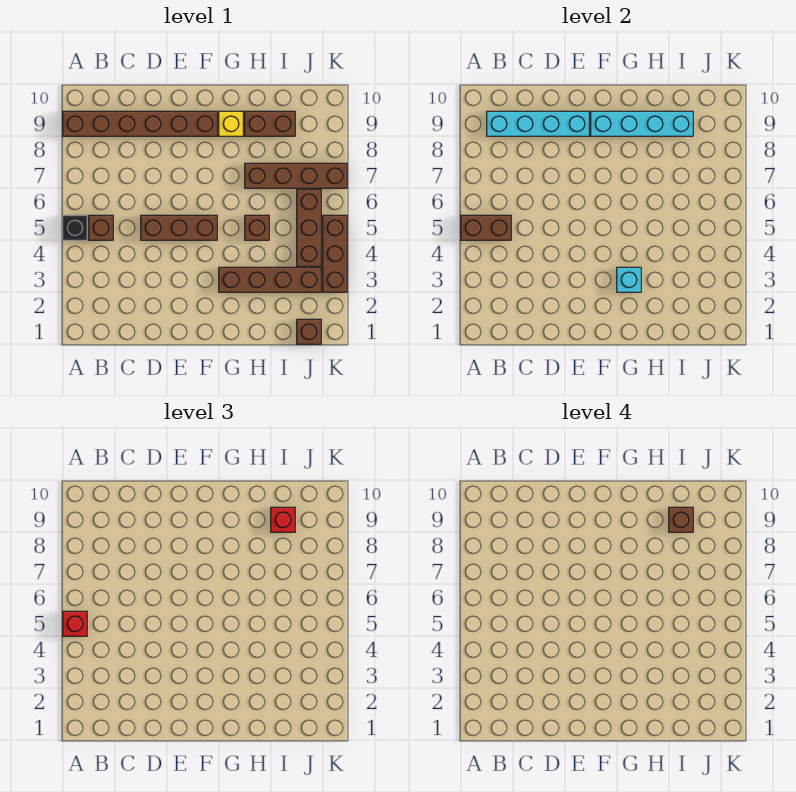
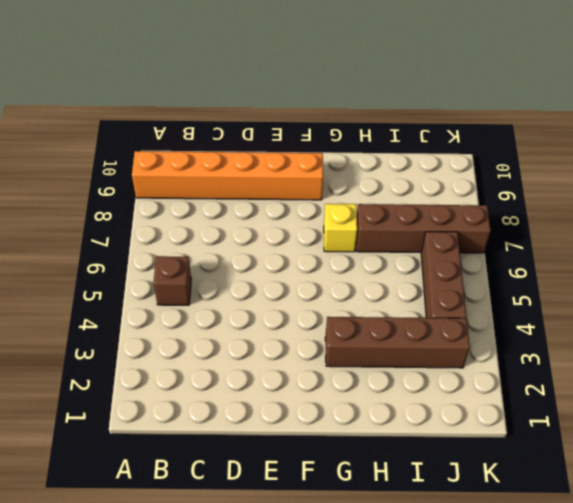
orange brick A9:F9 level 1 -> brown brick A9:F9 level 1
yellow brick G7 level 1 -> yellow brick G9 level 1
none -> black brick A5 level 1
none -> brown brick D5:F5 level 1
none -> brown brick H5 level 1

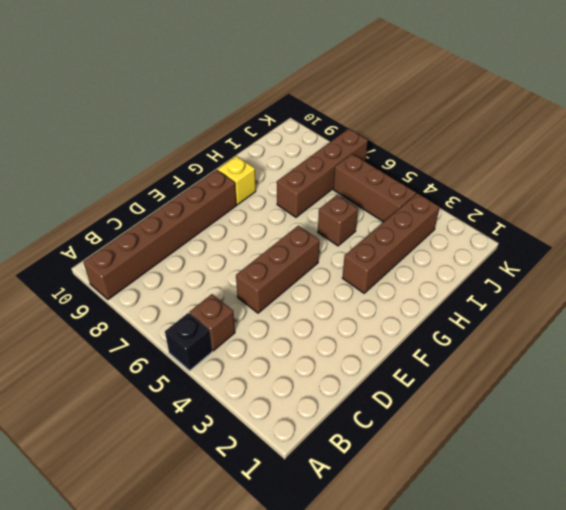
none -> brown brick H9:I9 level 1
none -> brown brick J1 level 1
none -> brown brick K3:K5 level 1

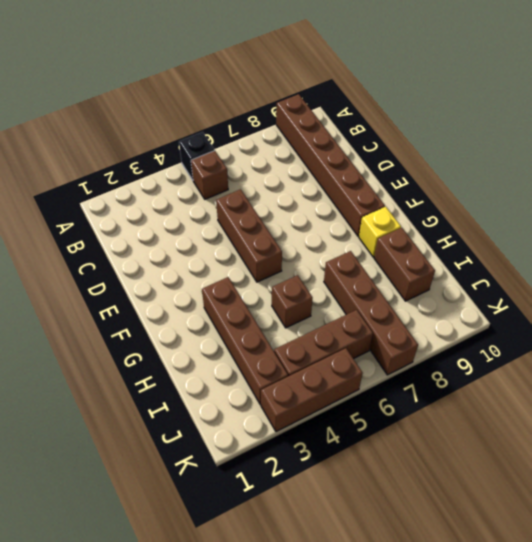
none -> brown brick J1 level 1
none -> brown brick A5:B5 level 2
none -> cyan brick B9:E9 level 2

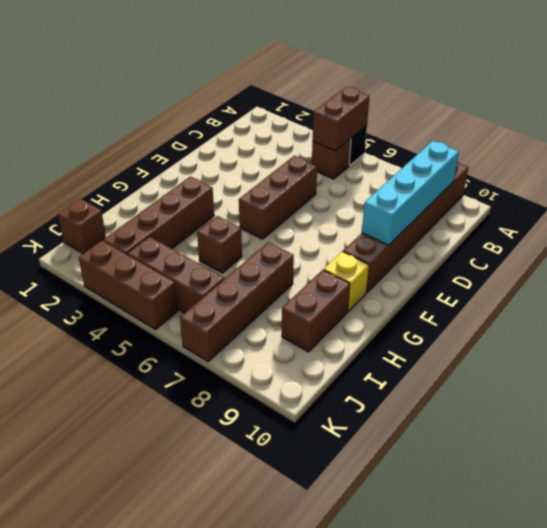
none -> cyan brick F9:I9 level 2
none -> cyan brick G3 level 2
none -> red brick A5 level 3

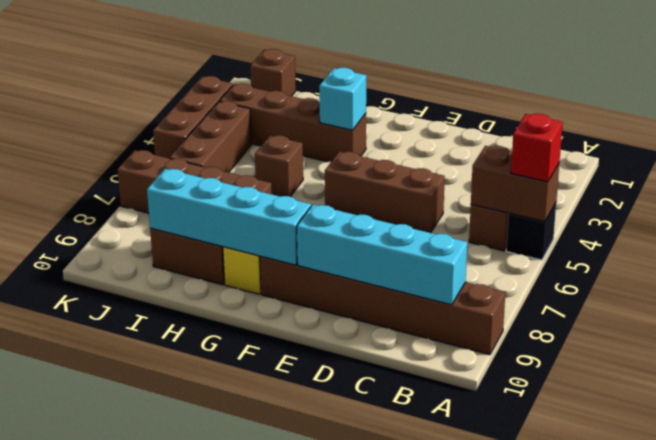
none -> red brick I9 level 3
none -> brown brick I9 level 4

